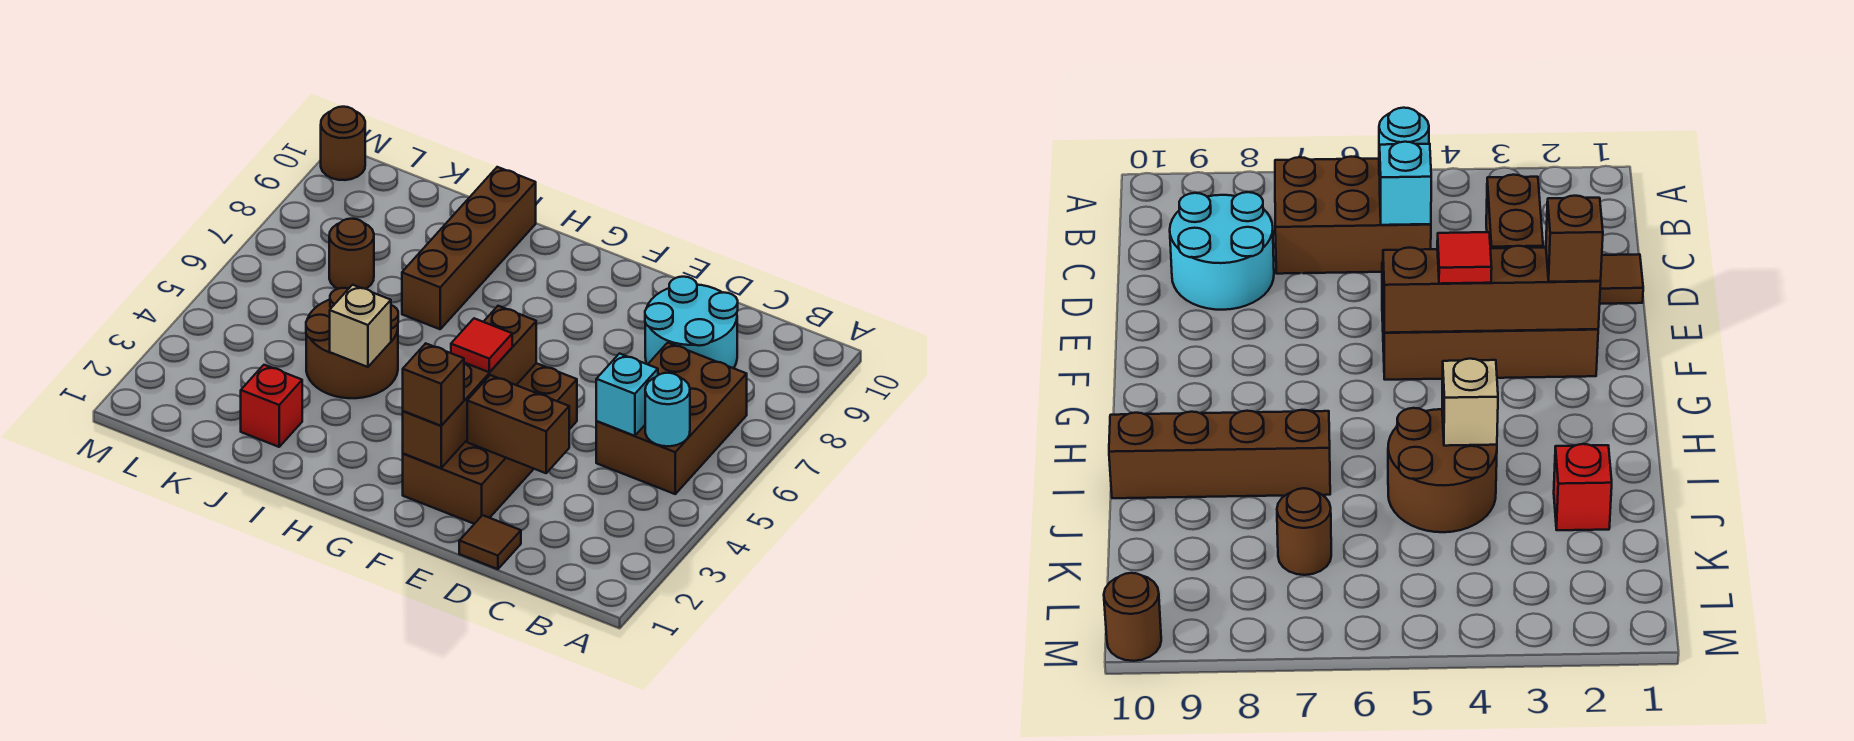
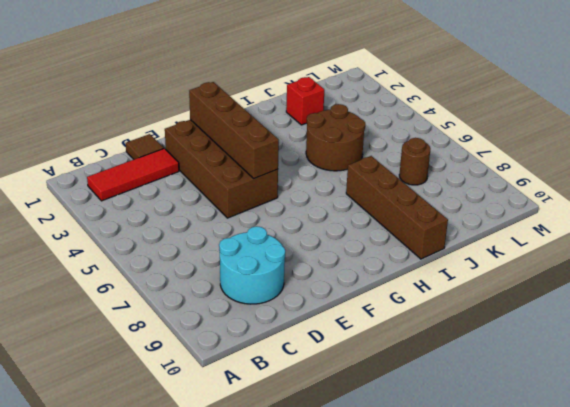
red tile B2:D2 level 1 -> none
none -> brown brick B5:C7 level 1
none -> brown round brick M10 level 1
none -> cyan round brick B5 level 2

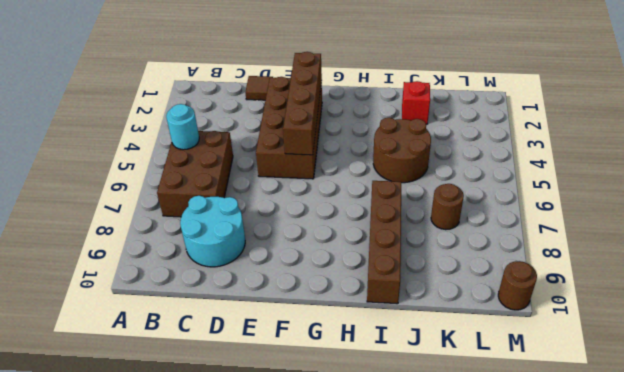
none -> cyan brick C5 level 2
none -> brown brick D3:E3 level 2
none -> tan brick I4 level 2

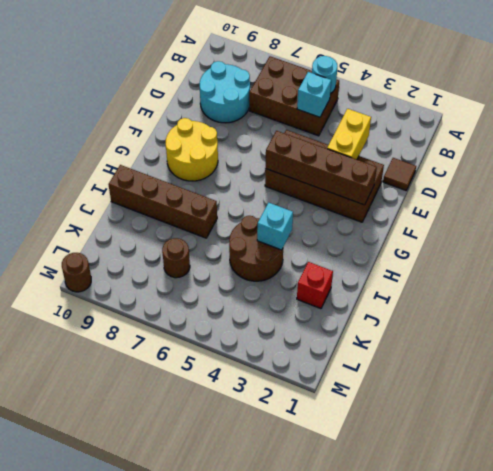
yellow brick D3:E3 level 2 -> brown brick D3:E3 level 2
yellow round brick F8:G9 level 1 -> none
cyan brick I4 level 2 -> tan brick I4 level 2
none -> brown brick F2 level 3
none -> red tile F4 level 3

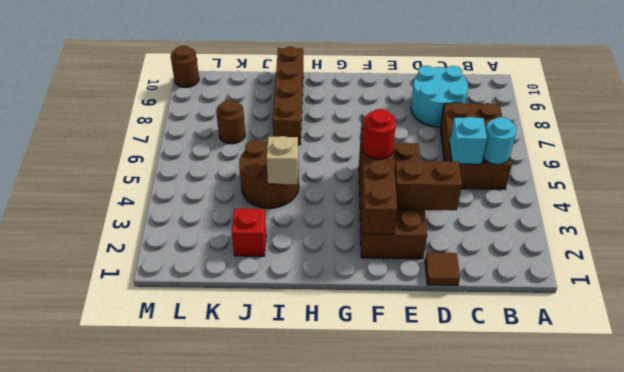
red round brick F4 level 3 -> red tile F4 level 3
none -> brown brick F2 level 3

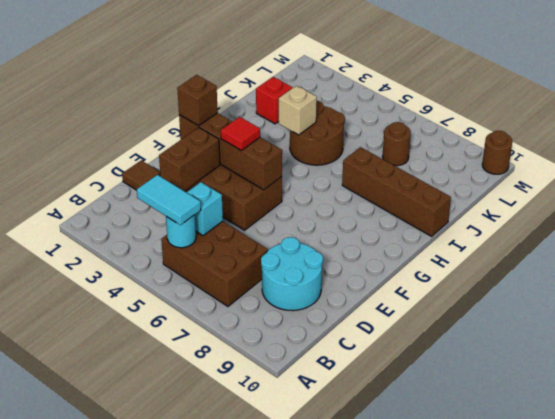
cyan tile B4:B5 level 3 -> none

